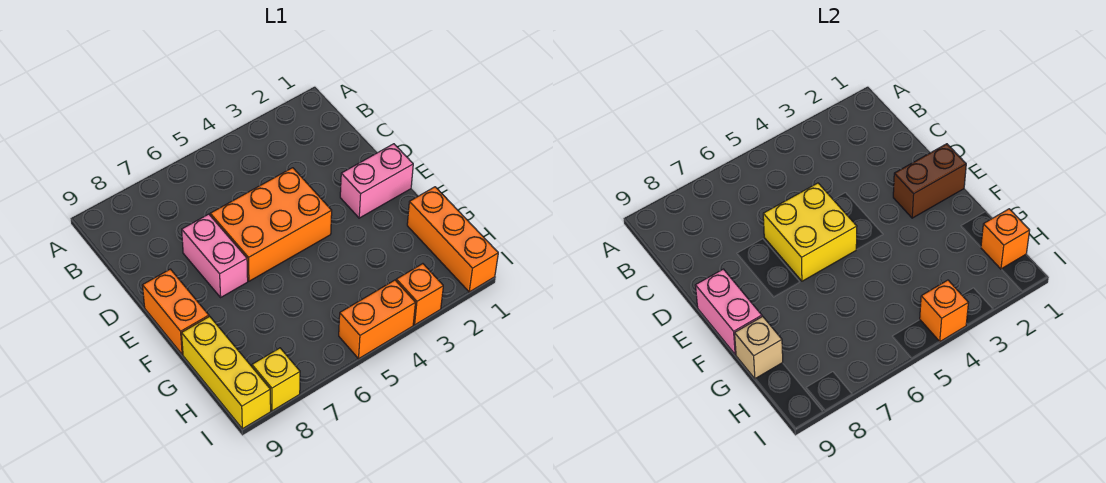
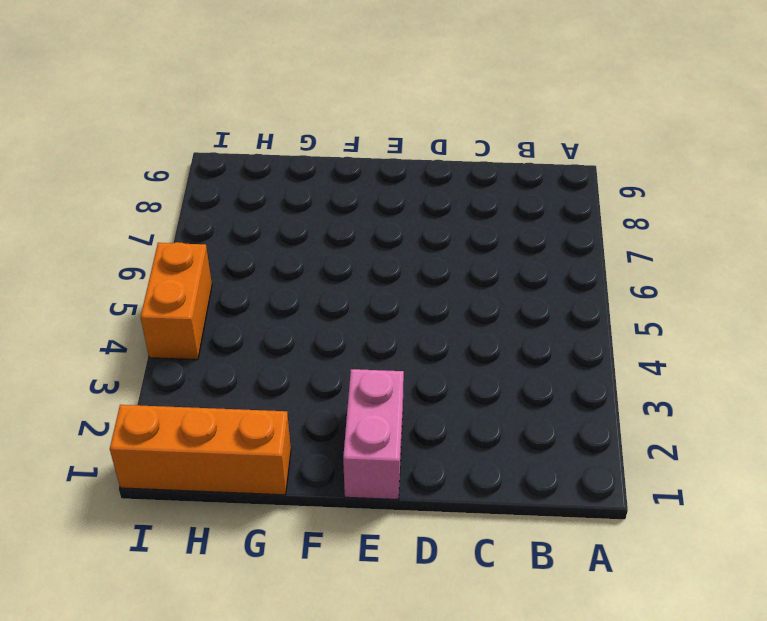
none -> orange brick D4:E6 level 1
none -> pink brick D7:E7 level 1
none -> orange brick E9:F9 level 1

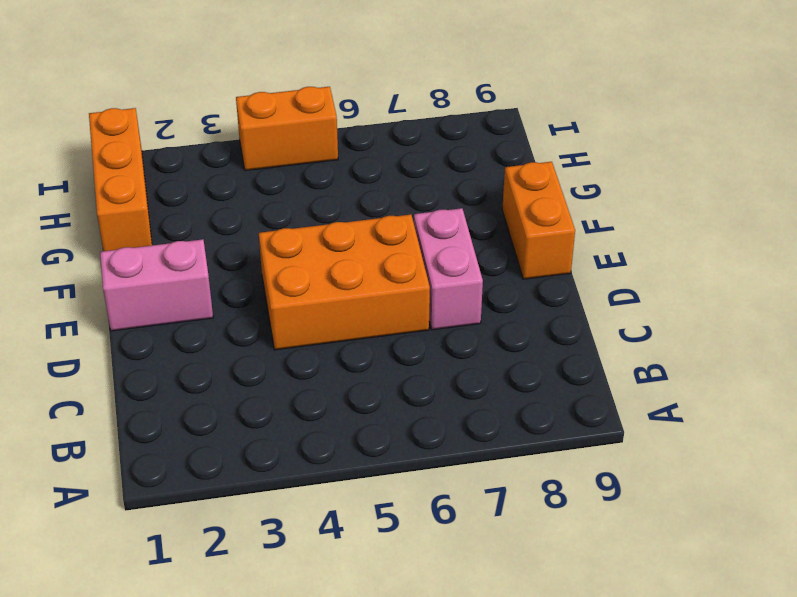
none -> yellow brick G9:I9 level 1
none -> orange brick I3 level 1
none -> yellow brick I8 level 1

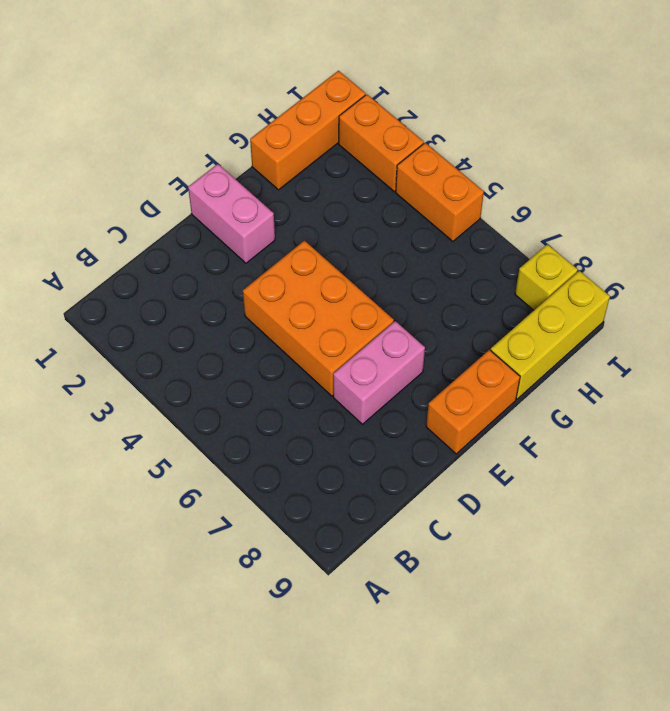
orange brick I2:I3 level 1 -> orange brick I3 level 1
none -> yellow brick D5:E6 level 2
none -> brown brick E1:E2 level 2
none -> pink brick E9:F9 level 2

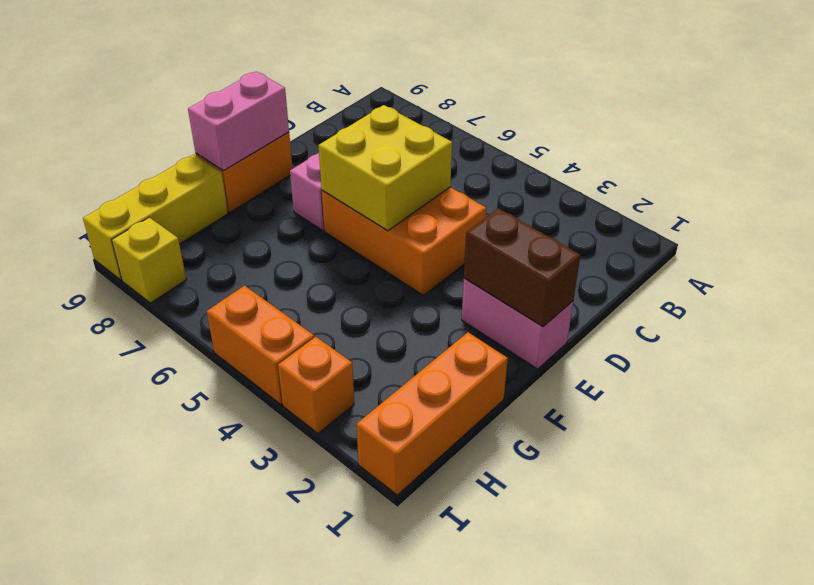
none -> tan brick G9 level 2
none -> orange brick H1 level 2
none -> orange brick I4 level 2

